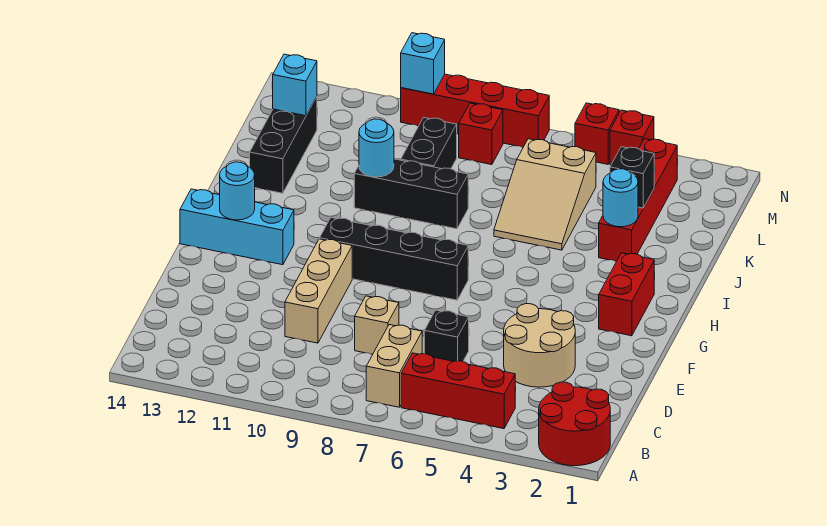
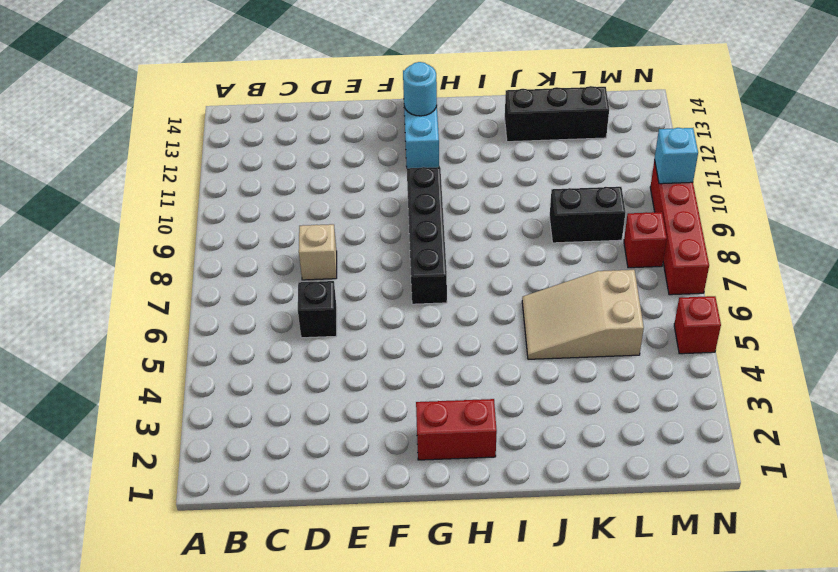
none -> red round brick A1:B2 level 1
none -> red brick B4:B6 level 1
none -> tan brick B7:C7 level 1

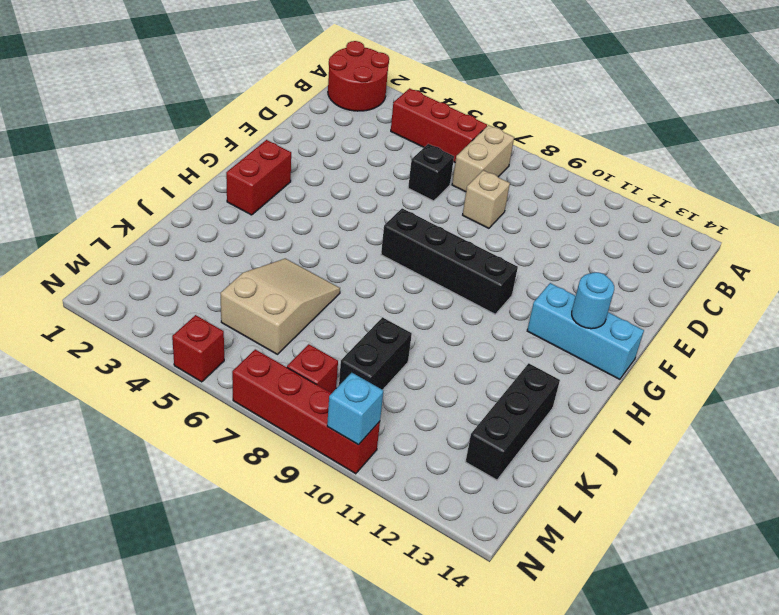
none -> tan round brick D3:E4 level 1
none -> tan brick D10:F10 level 1
none -> red brick J3:M3 level 1

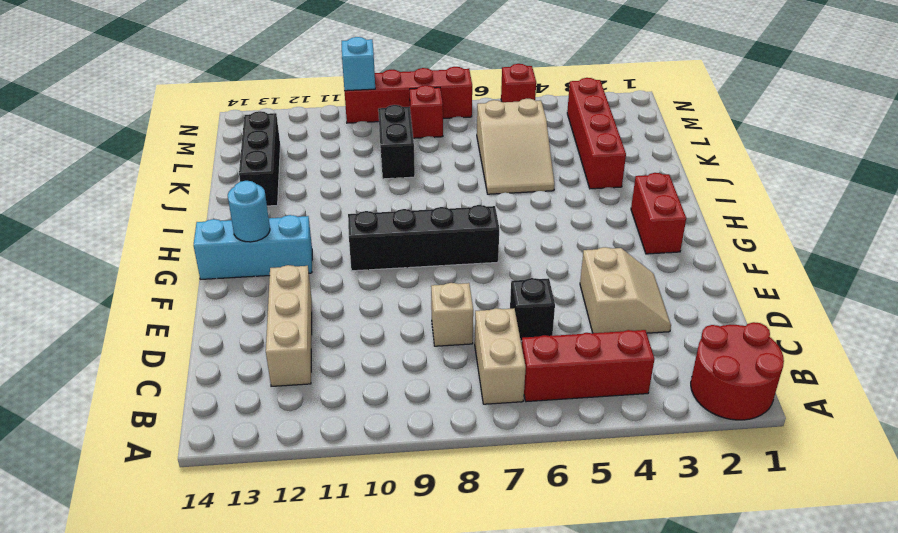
tan brick C12:E12 level 1 -> tan brick D10:F10 level 1
tan slope D3:E4 level 1 top 4 -> tan round brick D3:E4 level 1
none -> black brick J8:J10 level 1
none -> red brick N4 level 1
none -> cyan round brick J3 level 2

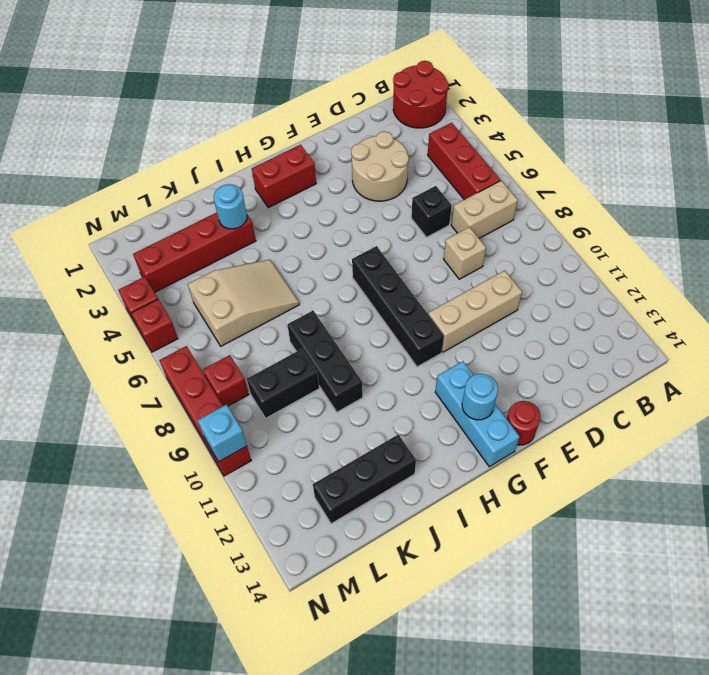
red round brick F14 level 1 -> none
none -> cyan round brick J10 level 2
none -> black brick K3 level 2
none -> cyan brick L13 level 2

